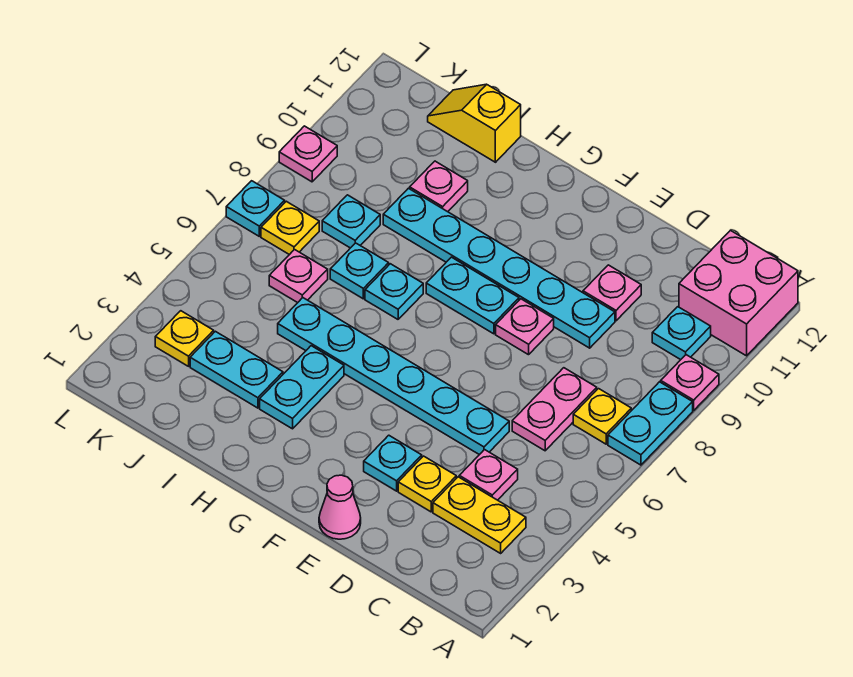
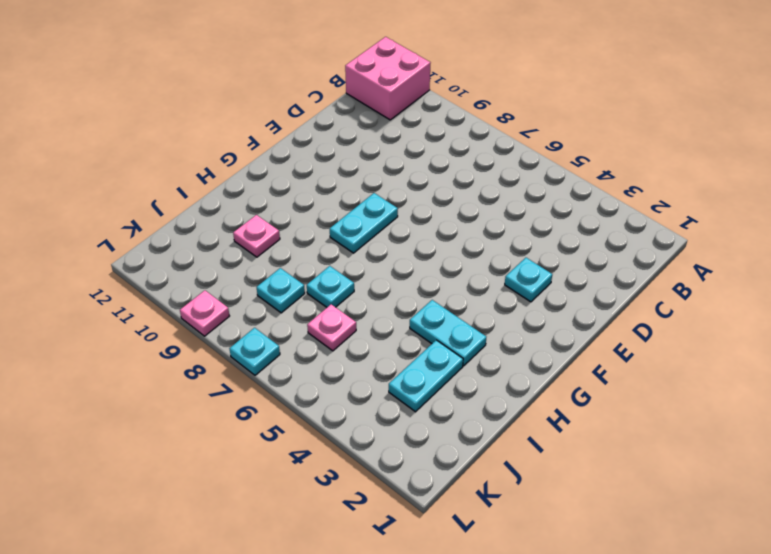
none -> cyan plate A7:A8 level 1
none -> pink plate A9 level 1
none -> yellow plate B3:C3 level 1

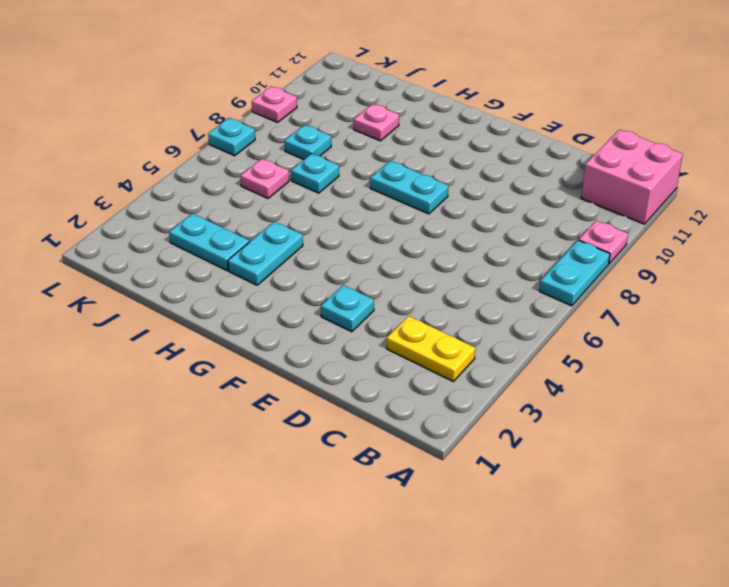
none -> yellow plate B7 level 1
none -> cyan plate B10 level 1
none -> pink plate C4 level 1

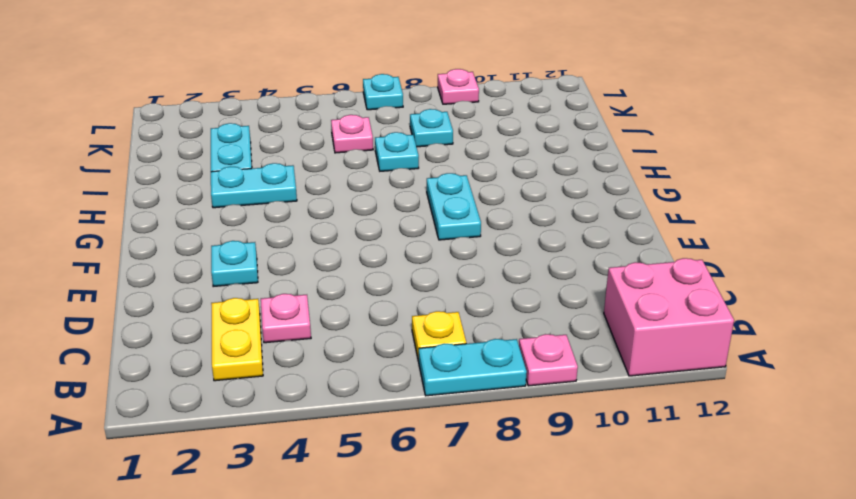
none -> cyan plate B10 level 1
none -> pink plate C6:C7 level 1
none -> yellow plate D3 level 1

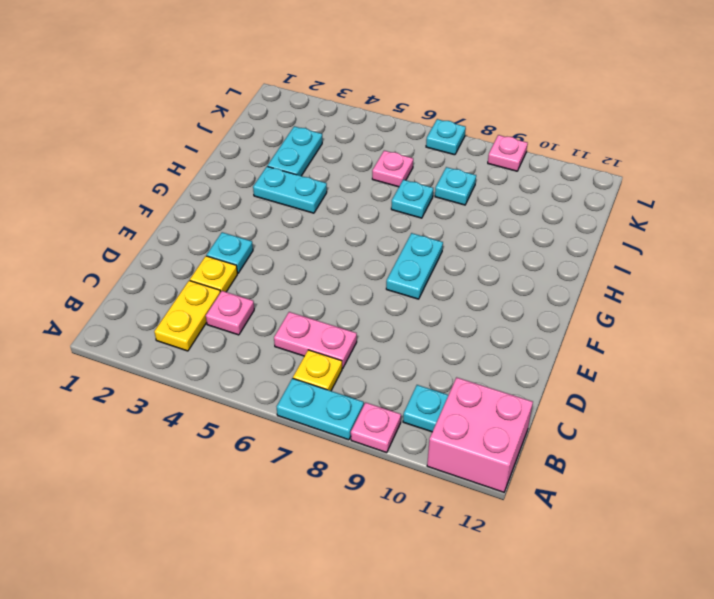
none -> cyan plate D5:I5 level 1
none -> cyan plate D9:I9 level 1
none -> pink plate D10 level 1

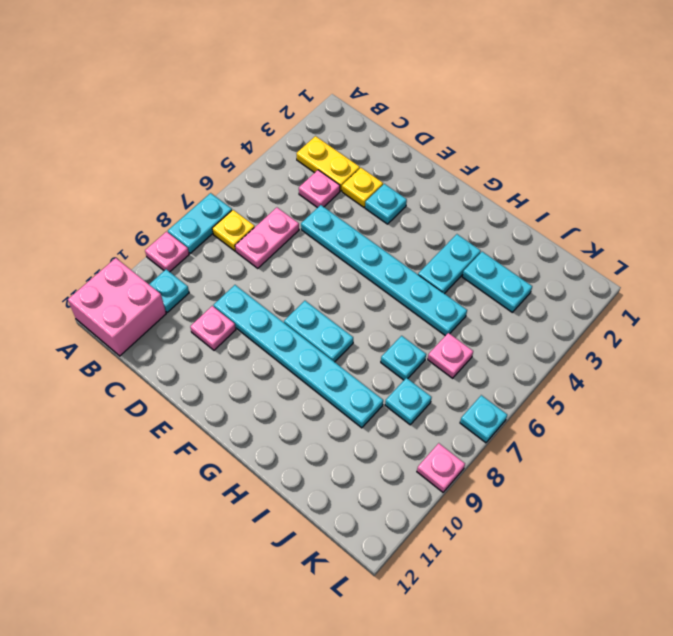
none -> pink cone E1 level 1
none -> pink plate E8 level 1
none -> cyan plate H7 level 1

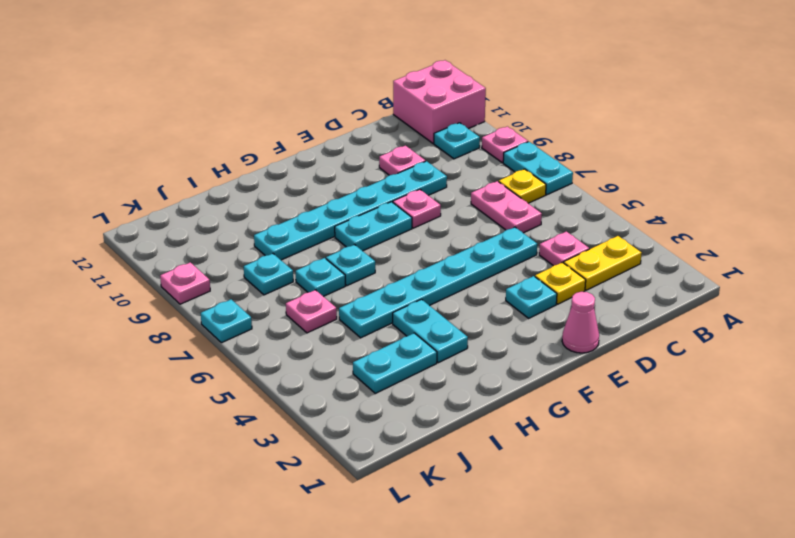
none -> pink plate I10 level 1
none -> yellow slope I12:J12 level 1 top I
none -> yellow plate K3 level 1

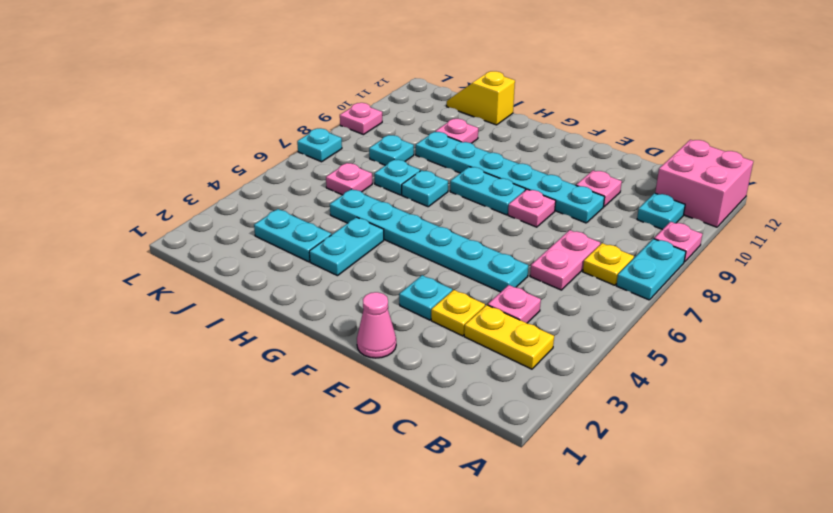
none -> yellow plate K3 level 1
none -> yellow plate K7 level 1

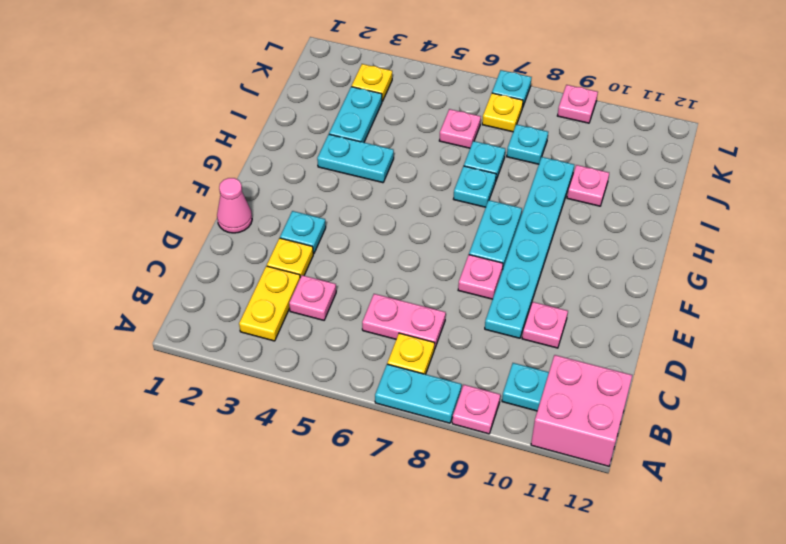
none -> cyan plate D5:I5 level 1
none -> yellow slope I12:J12 level 1 top I

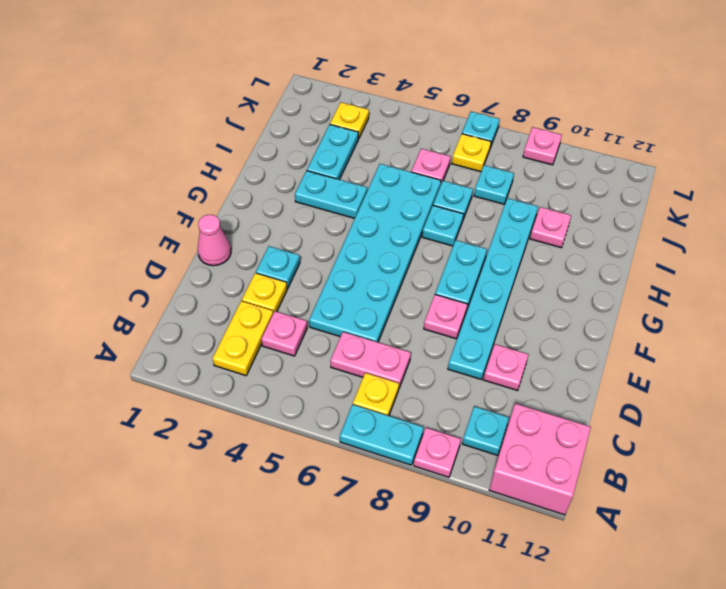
cyan plate D5:I6 level 1 -> cyan plate D5:I5 level 1
none -> yellow slope I12:J12 level 1 top I

